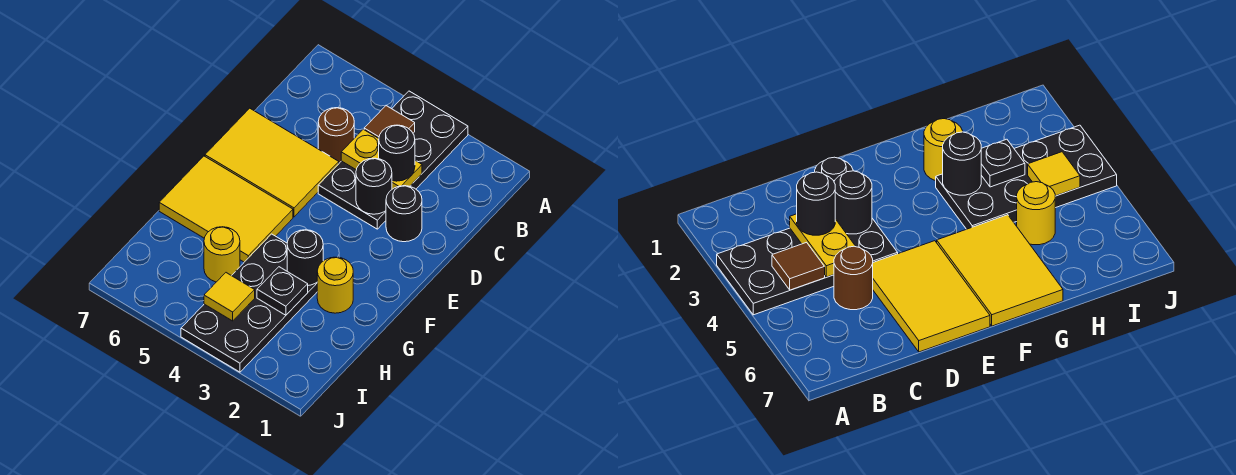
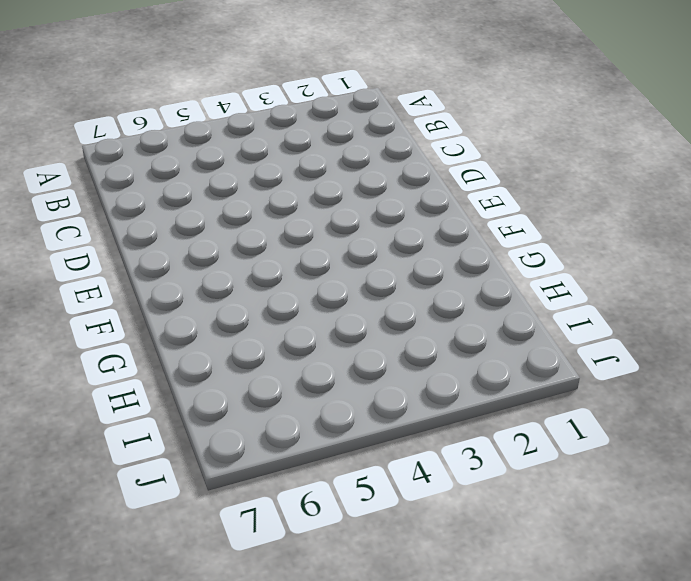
none -> black plate A3:D4 level 1
none -> brown round brick C5 level 1
none -> black round brick D2 level 1

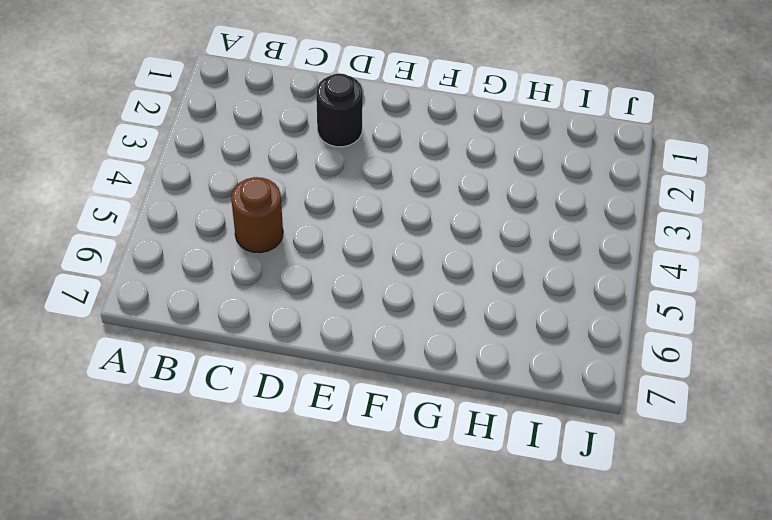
none -> black plate A3:D4 level 1
none -> yellow tile D5:E7 level 1
none -> yellow tile F5:G7 level 1

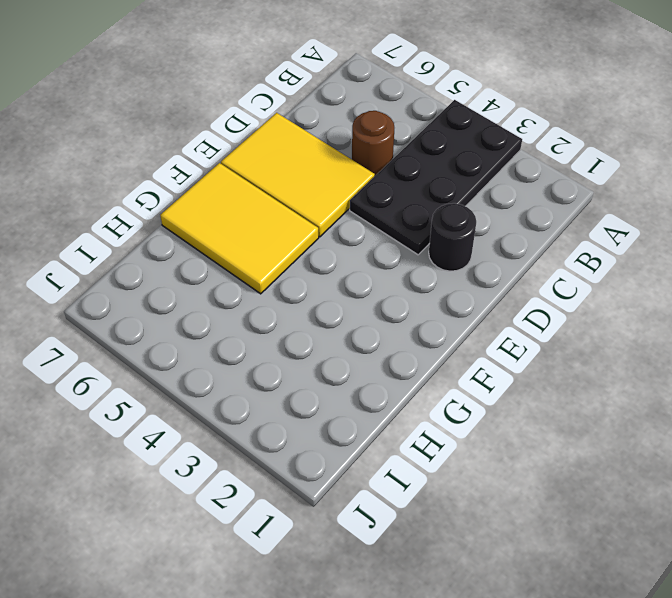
none -> yellow round brick G2 level 1
none -> black plate G3:J4 level 1
none -> yellow round brick H5 level 1

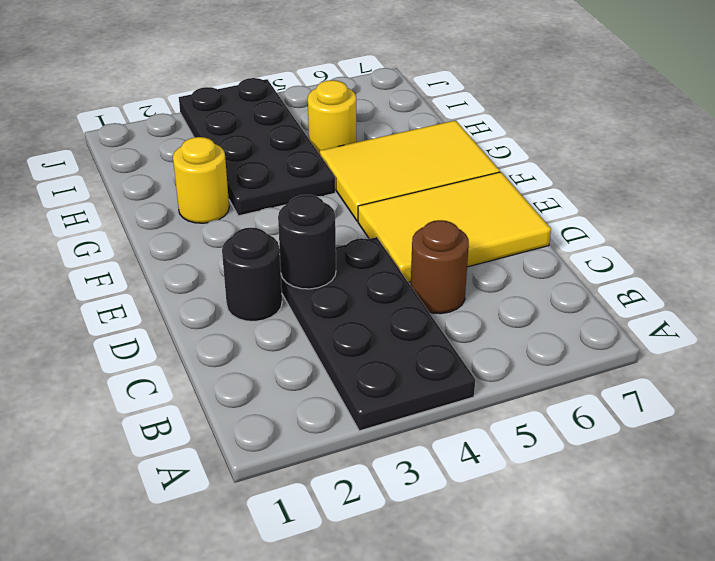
none -> brown tile B4 level 2
none -> yellow plate C3:C4 level 2
none -> black round brick G3 level 2

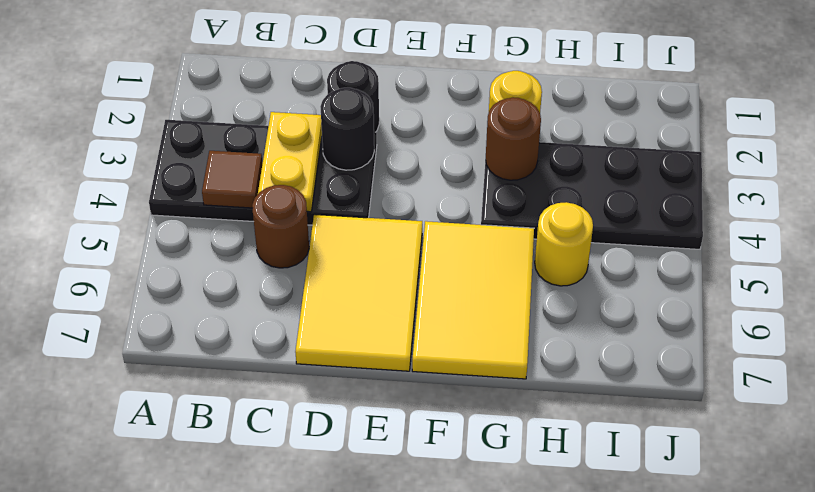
brown round brick G3 level 2 -> black round brick G3 level 2
none -> black plate H3 level 2
none -> yellow tile I4 level 2
none -> black round brick C3 level 3

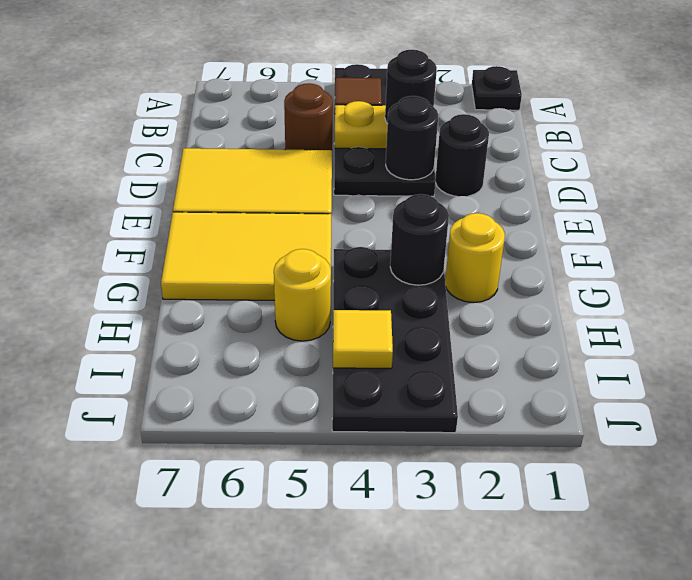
black plate A1 level 1 -> black plate H3 level 2

